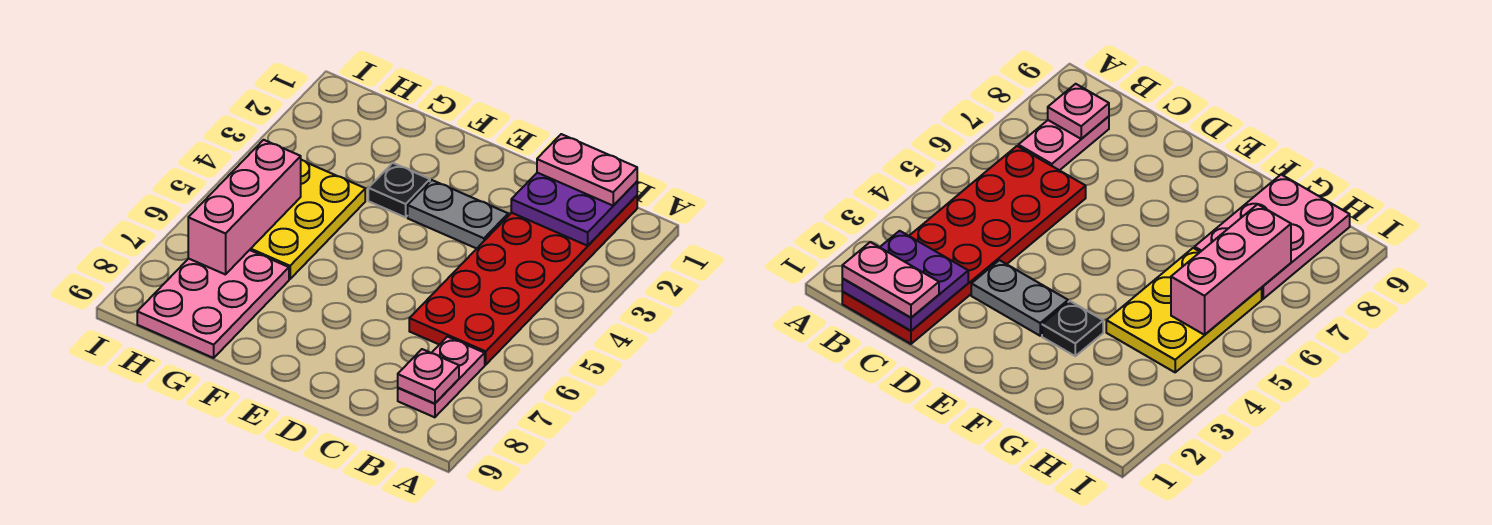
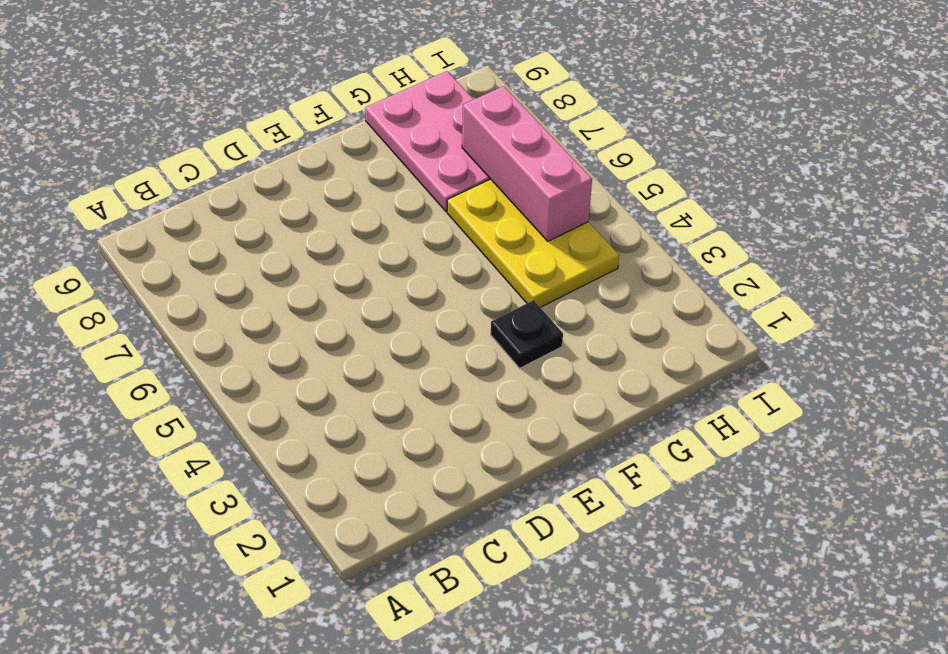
none -> red plate B1:C6 level 1
none -> pink plate B7:B8 level 1

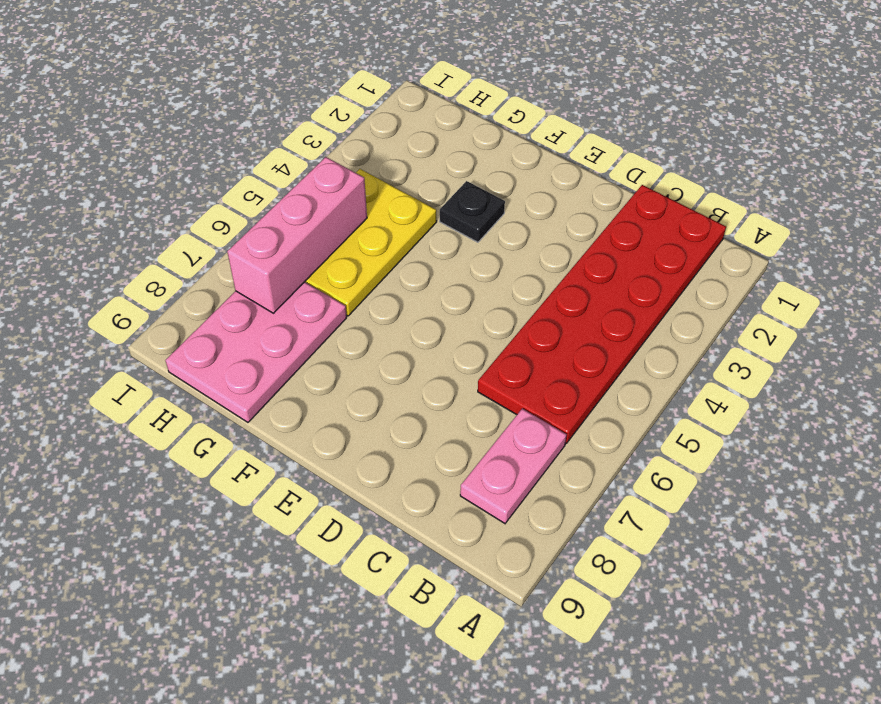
none -> grey plate D3:E3 level 1
none -> purple plate B1:C2 level 2

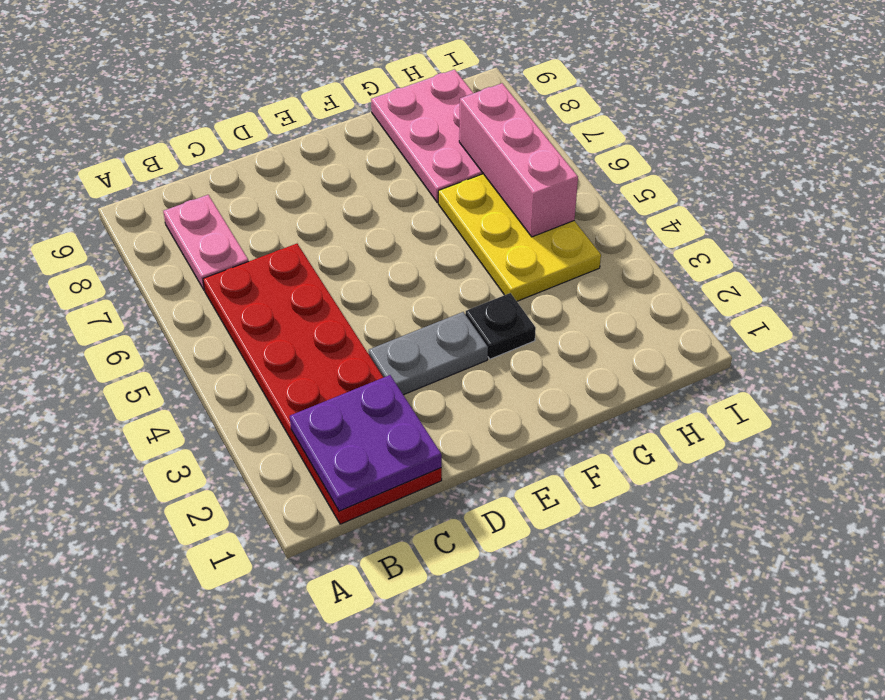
none -> pink plate B8 level 2
none -> pink plate B1:C1 level 3

